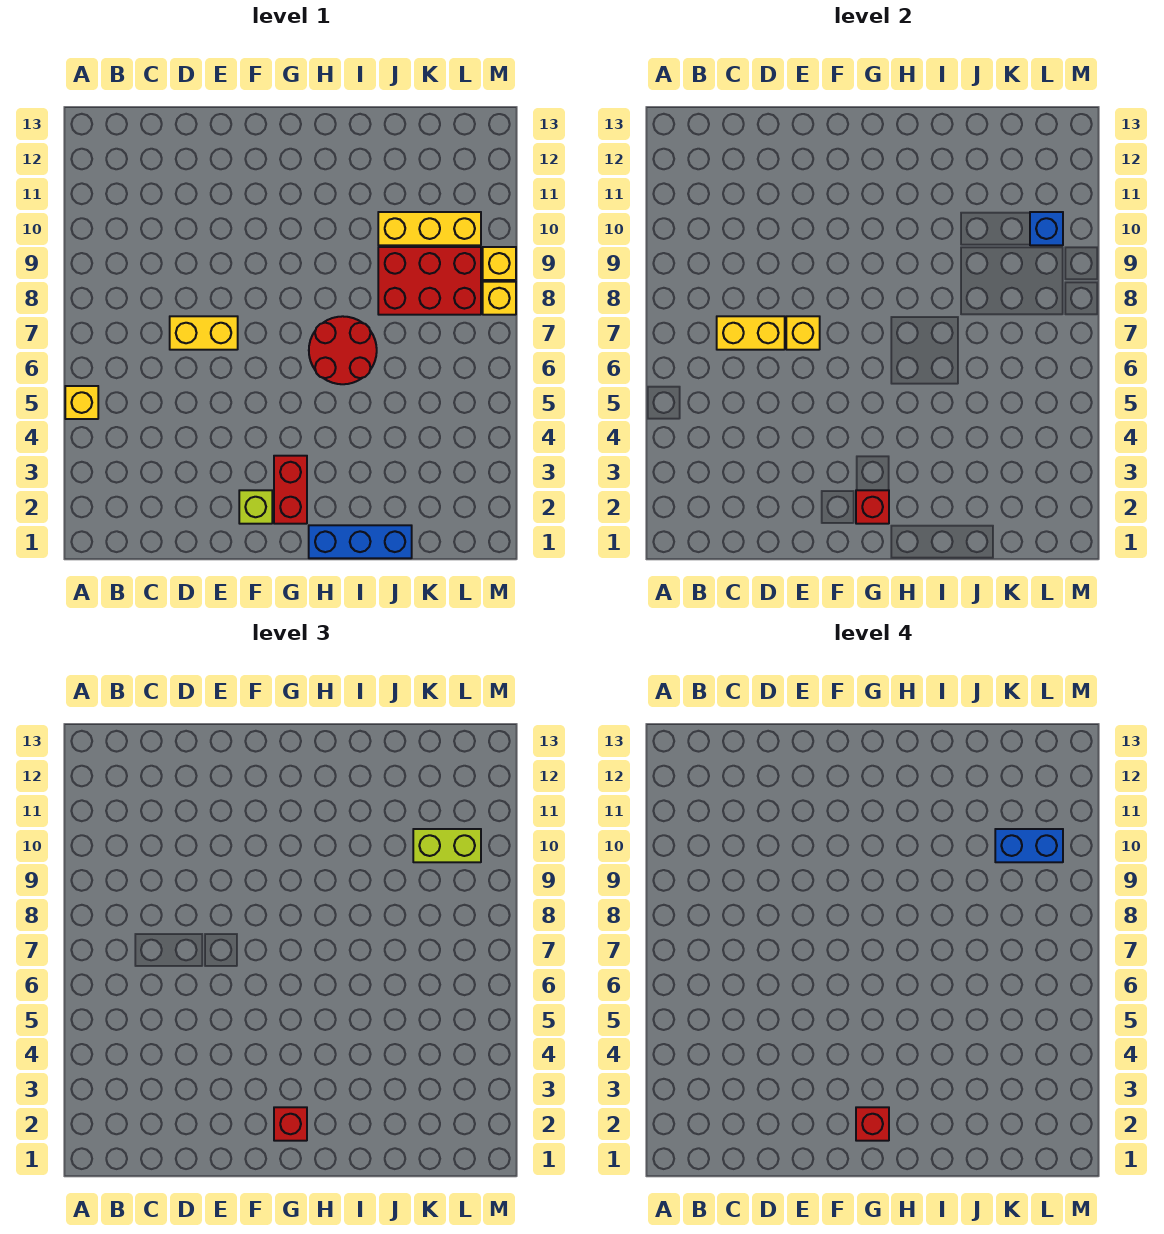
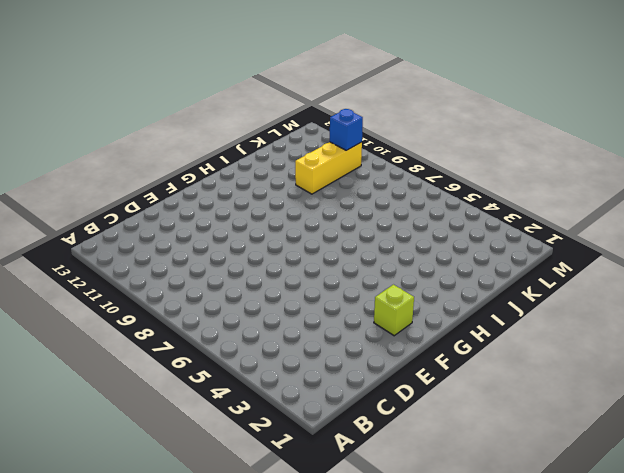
none -> yellow brick A5 level 1
none -> yellow brick D7:E7 level 1
none -> red brick G2:G3 level 1

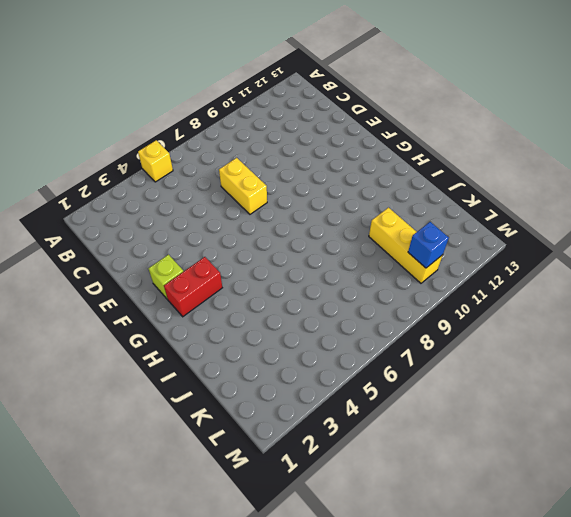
none -> blue brick H1:J1 level 1
none -> red round brick H6:I7 level 1
none -> red brick J8:L9 level 1

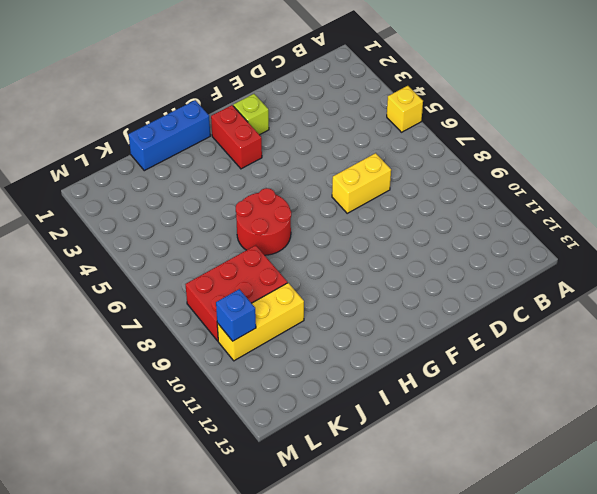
none -> yellow brick M8 level 1
none -> yellow brick M9 level 1
none -> yellow brick C7:D7 level 2

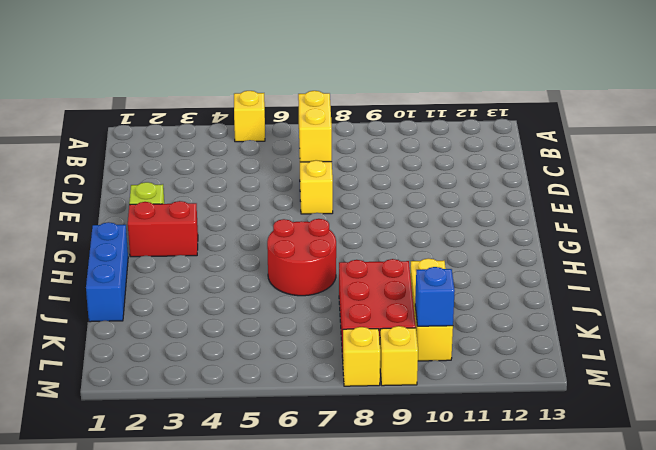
none -> yellow brick E7 level 2
none -> red brick G2 level 2
none -> red brick G2 level 3

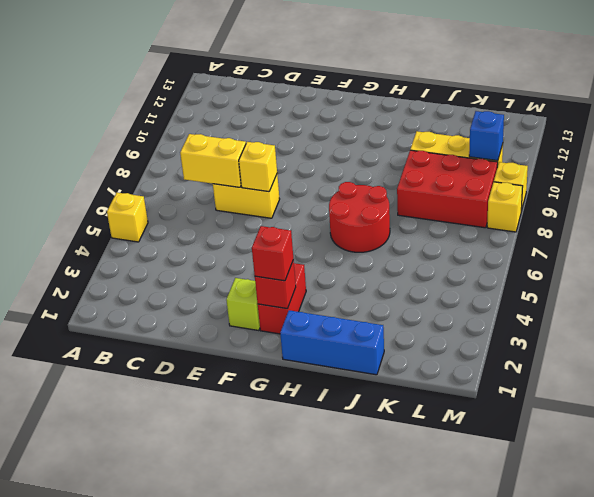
none -> lime brick K10:L10 level 3
none -> red brick G2 level 4
none -> blue brick K10:L10 level 4

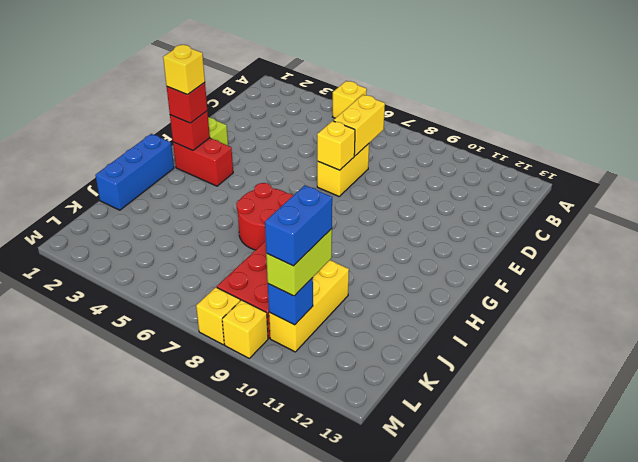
yellow brick G2 level 4 -> red brick G2 level 4

